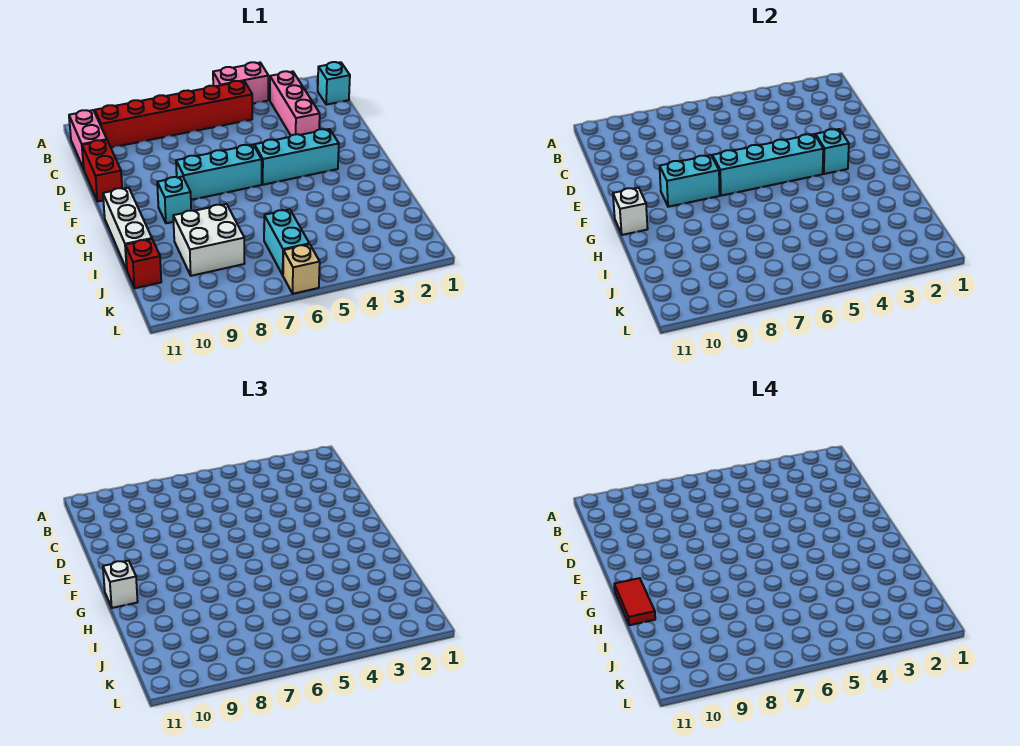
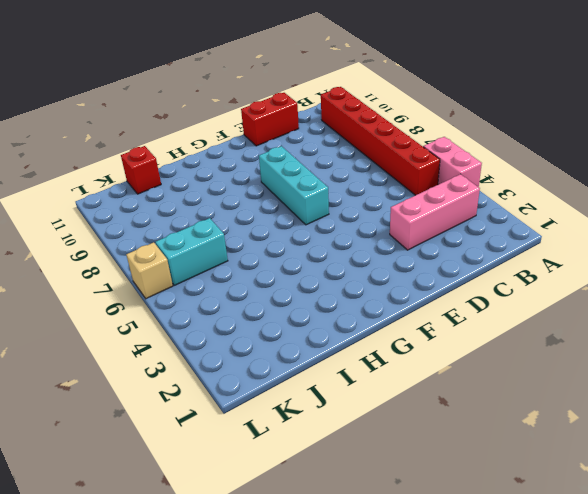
none -> cyan brick B1 level 1
none -> pink brick B11:C11 level 1
none -> cyan brick F3:F5 level 1

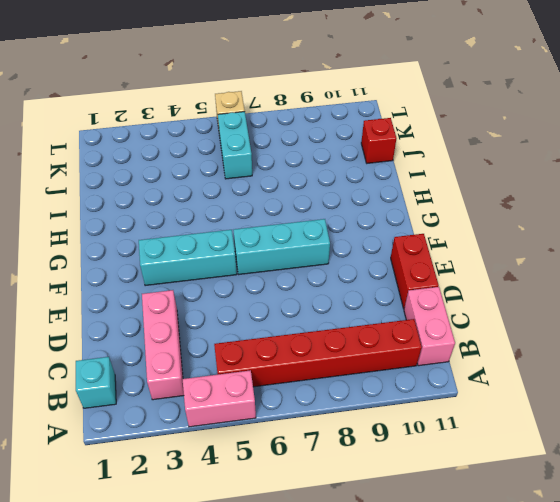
none -> cyan brick G9 level 1
none -> white brick G11:I11 level 1
none -> white brick I8:J9 level 1

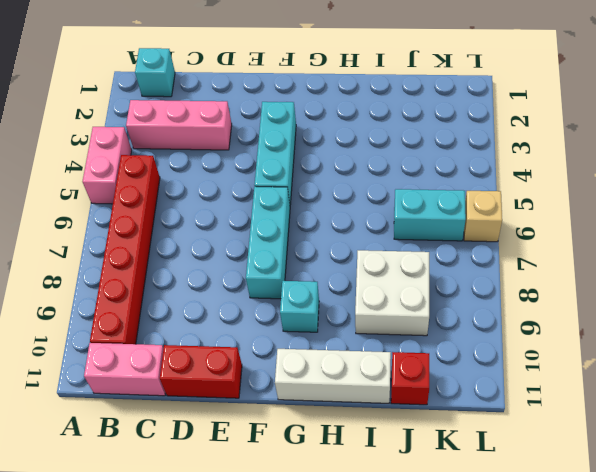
none -> cyan brick F3 level 2
none -> cyan brick F4:F7 level 2
none -> cyan brick F8:F9 level 2

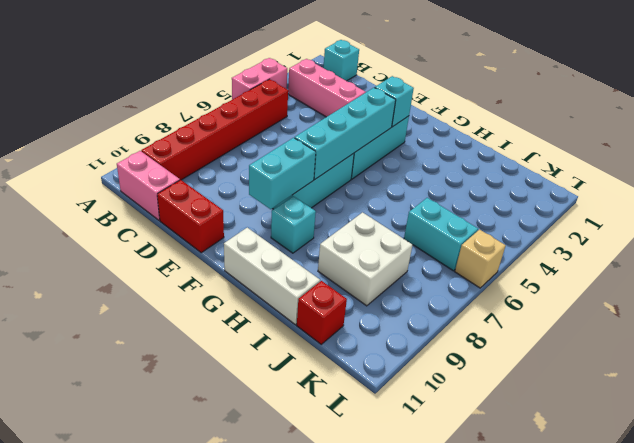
none -> white brick G11 level 2
none -> white brick G11 level 3
none -> red tile G11:H11 level 4

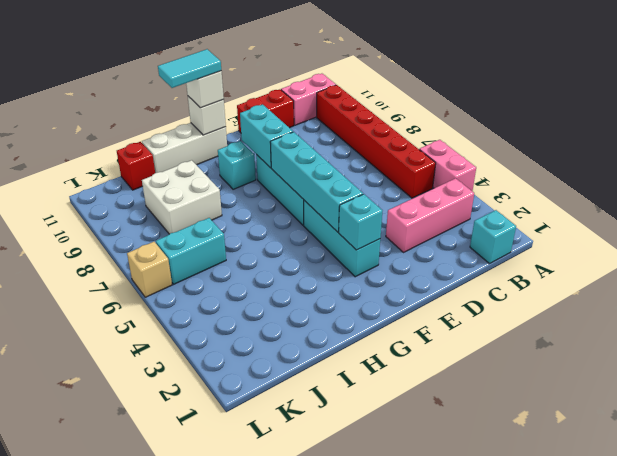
cyan tile G11:H11 level 4 -> red tile G11:H11 level 4

